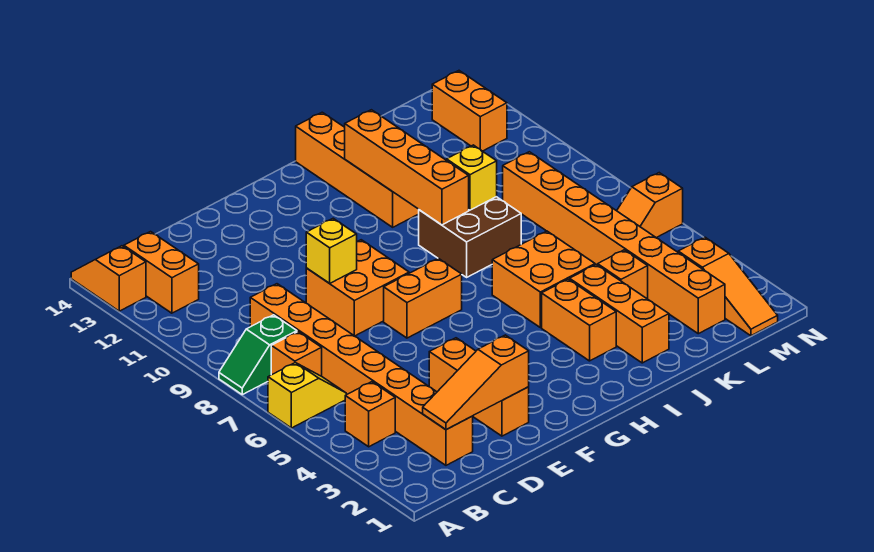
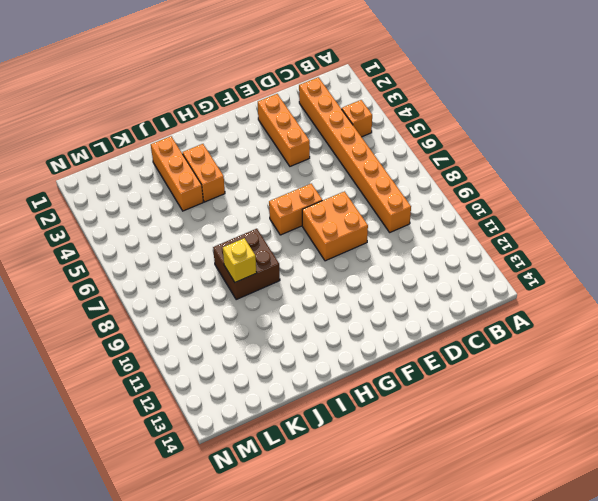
none -> yellow slope A6:B6 level 1 top A
none -> green slope A8:B8 level 1 top B
none -> orange slope A13:A14 level 1 top 13

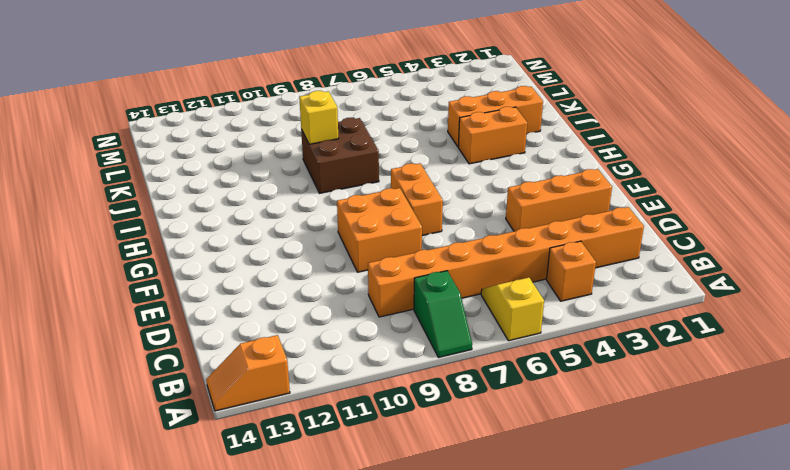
none -> orange brick B7 level 1
none -> orange brick B12:B13 level 1
none -> orange brick I5:J6 level 1

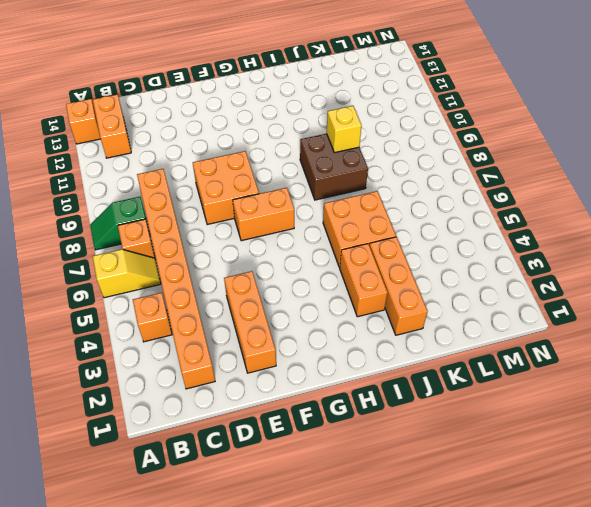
none -> orange brick I11:I14 level 1
none -> orange brick K4 level 1
none -> orange brick L2:L9 level 1

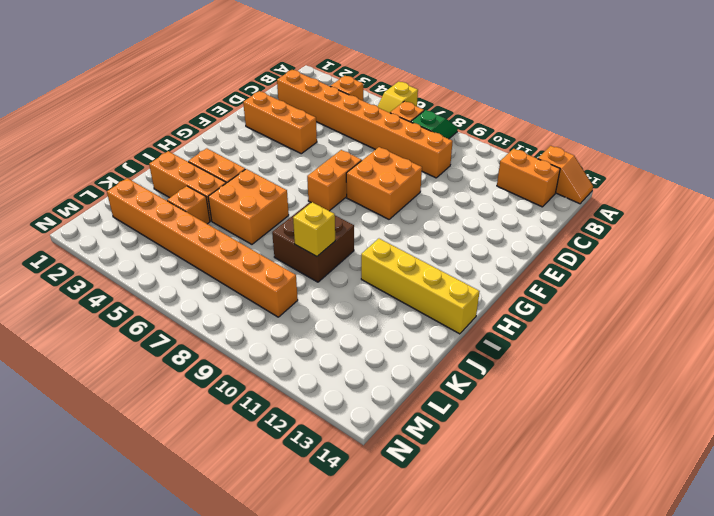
yellow brick I11:I14 level 1 -> orange brick I11:I14 level 1
none -> orange slope M1:M3 level 1 top 3
none -> orange slope M6:N6 level 1 top N
none -> orange brick M12:M13 level 1

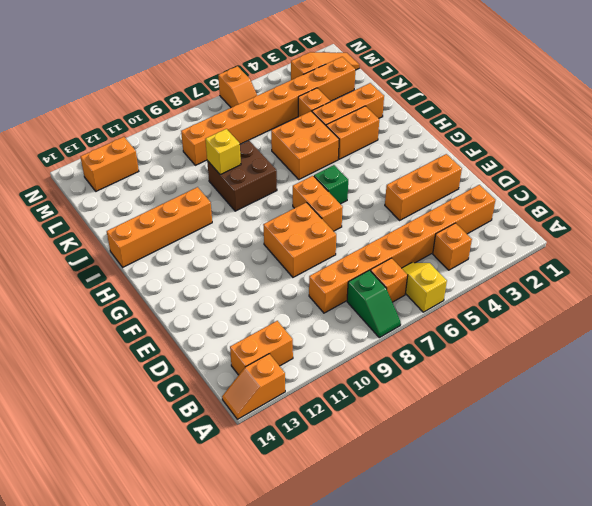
green brick G6 level 1 -> none
none -> orange slope C2:E2 level 2 top E
none -> yellow brick E9 level 2
none -> orange brick I9:I12 level 2

